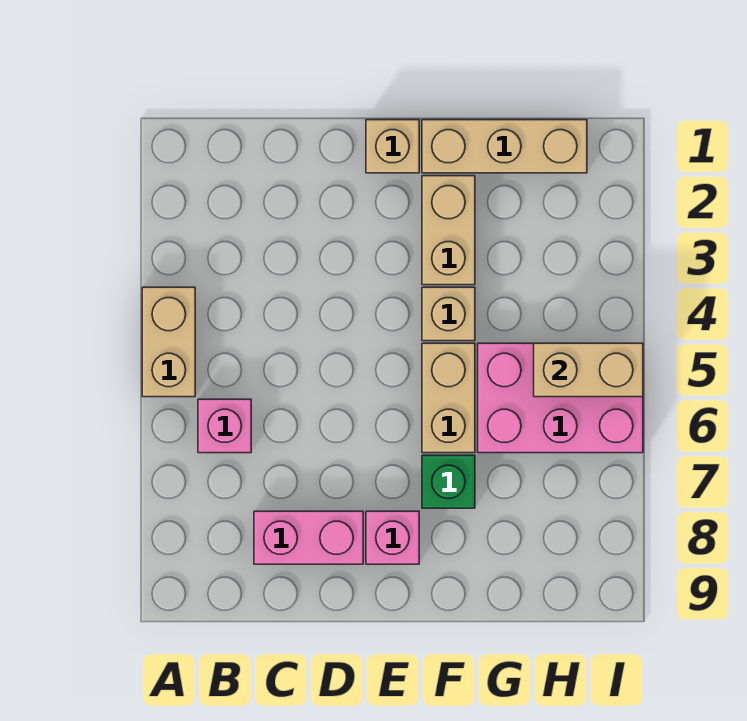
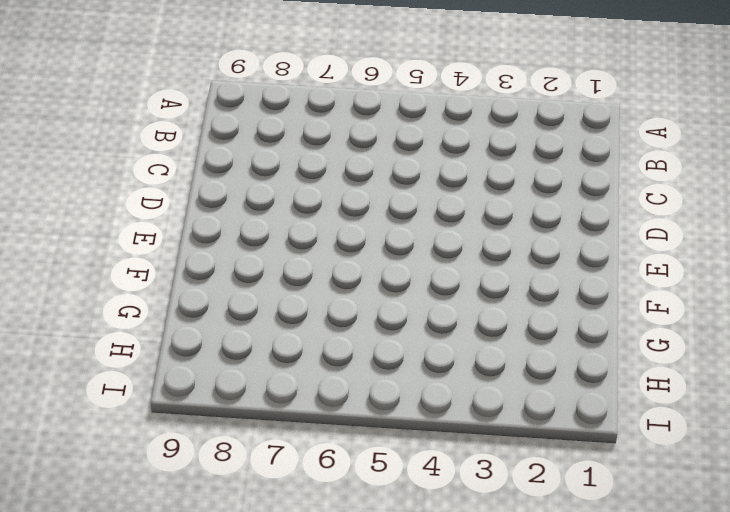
none -> tan brick A4:A5 level 1
none -> pink brick B6 level 1
none -> pink brick C8:D8 level 1

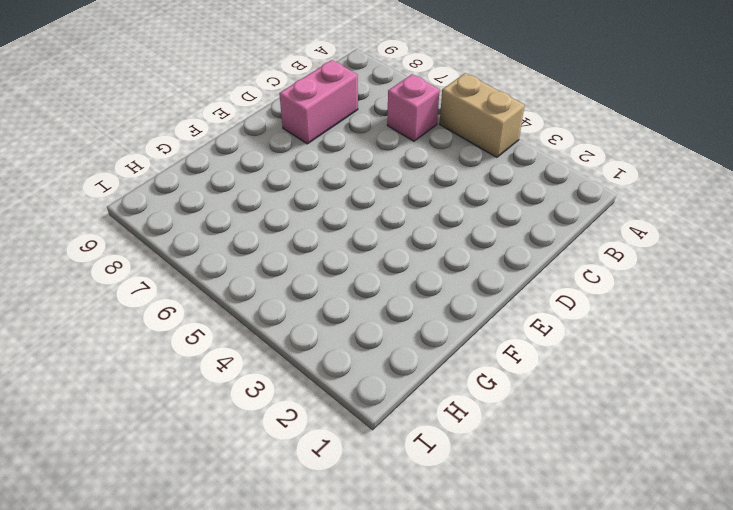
none -> tan brick E1 level 1
none -> pink brick E8 level 1
none -> tan brick F1:H1 level 1

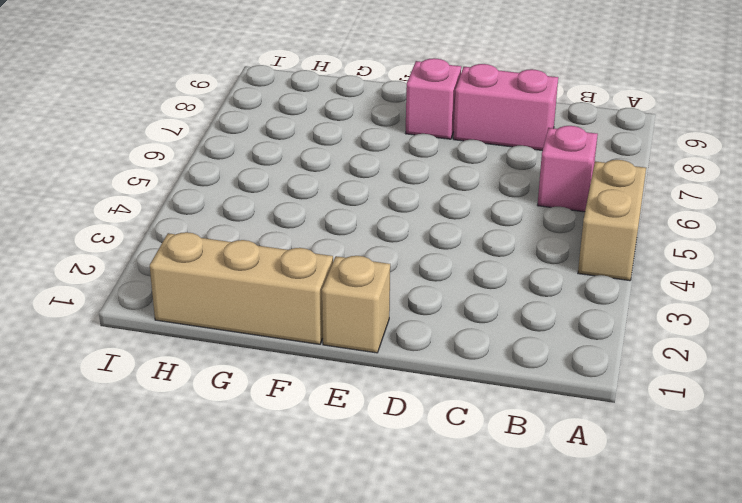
none -> tan brick F2:F3 level 1
none -> tan brick F4 level 1
none -> tan brick F5:F6 level 1

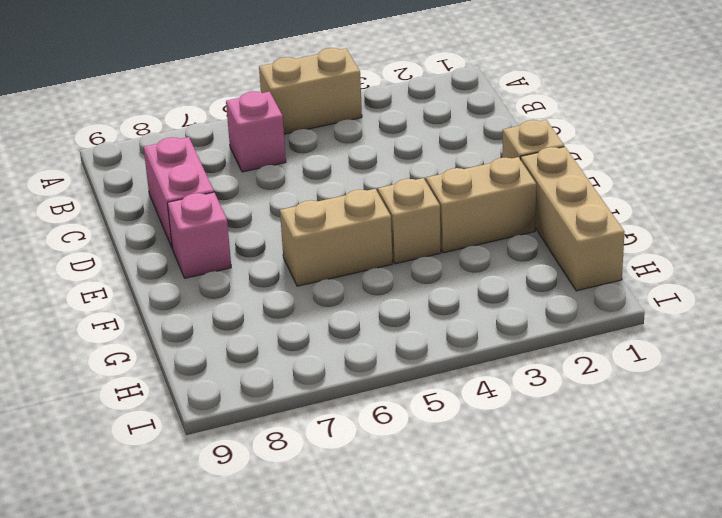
none -> green brick F7 level 1
none -> pink brick G5:I6 level 1
none -> tan brick H5:I5 level 2

